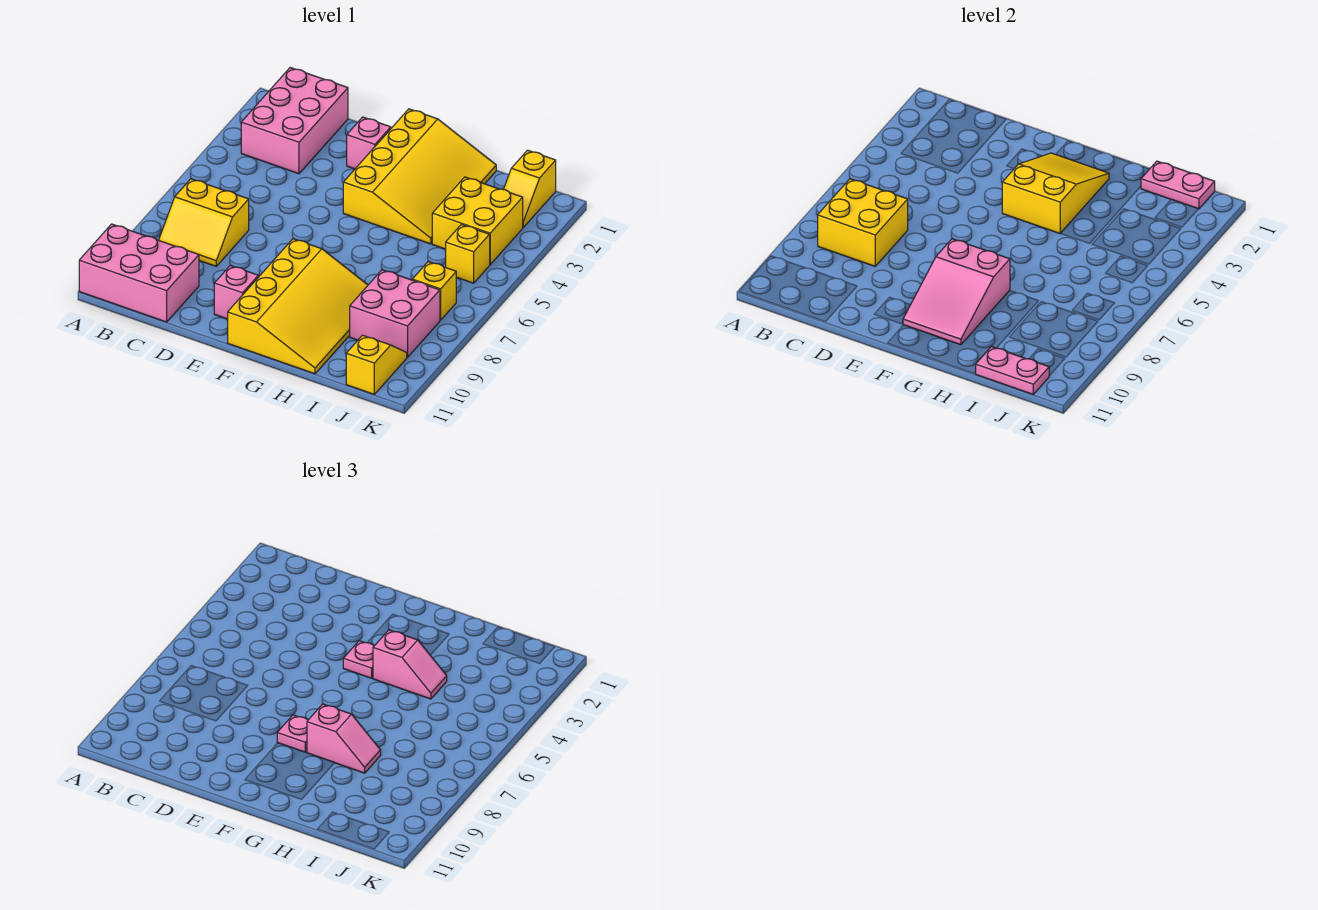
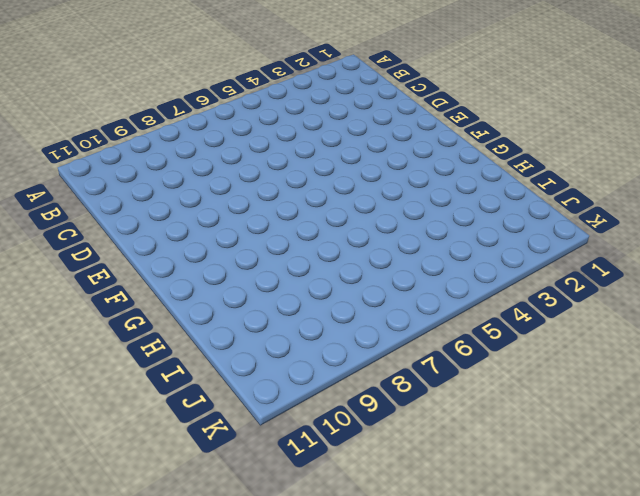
none -> pink brick A10:C11 level 1
none -> pink brick B1:C3 level 1
none -> yellow slope B7:C8 level 1 top 7

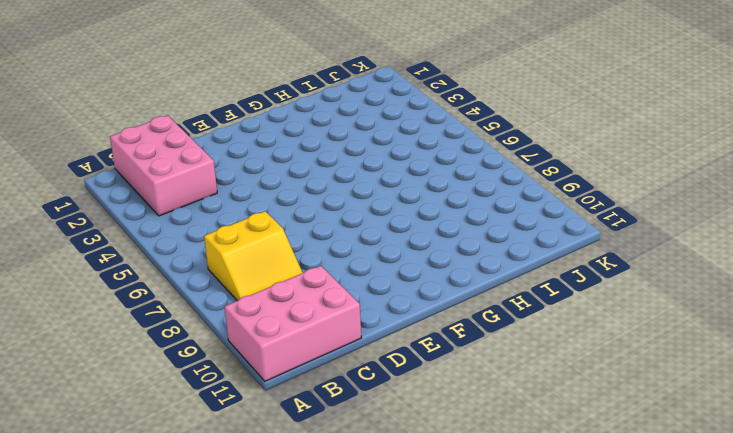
none -> pink brick E2 level 1
none -> pink brick E10 level 1
none -> yellow slope F1:H4 level 1 top F

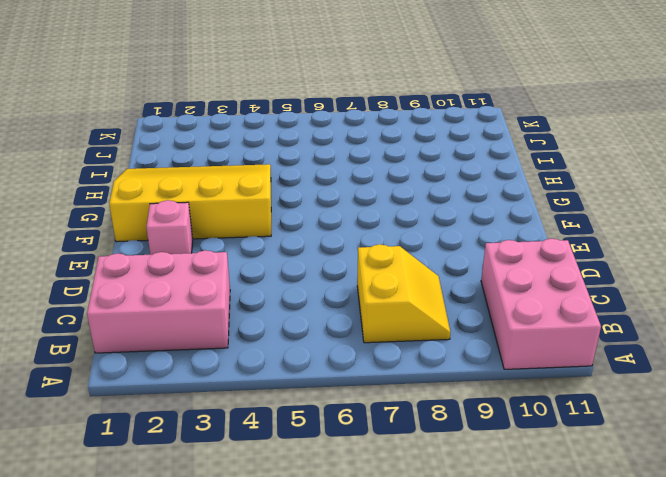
none -> pink brick E10 level 1
none -> yellow slope F8:H11 level 1 top F
none -> yellow brick I3:J4 level 1

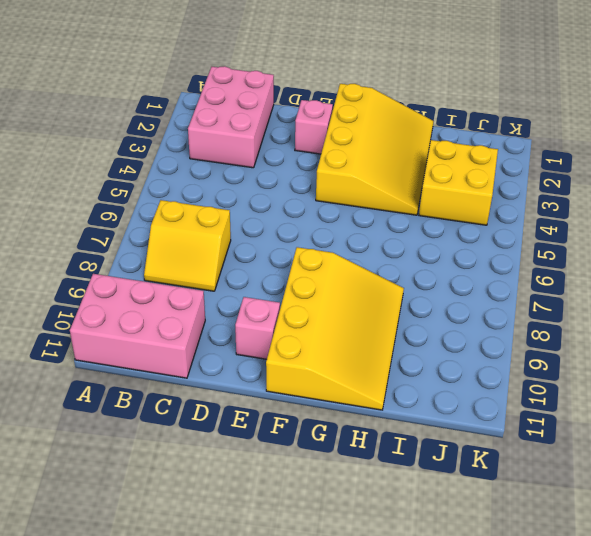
none -> pink brick I8:J9 level 1
none -> yellow slope J1:J2 level 1 top 1
none -> yellow brick J5 level 1

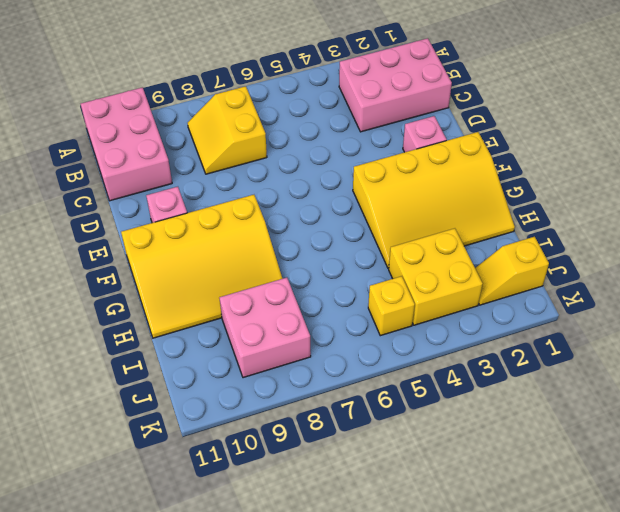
none -> yellow brick J7 level 1
none -> yellow slope J10:J11 level 1 top 11
none -> yellow brick B7:C8 level 2

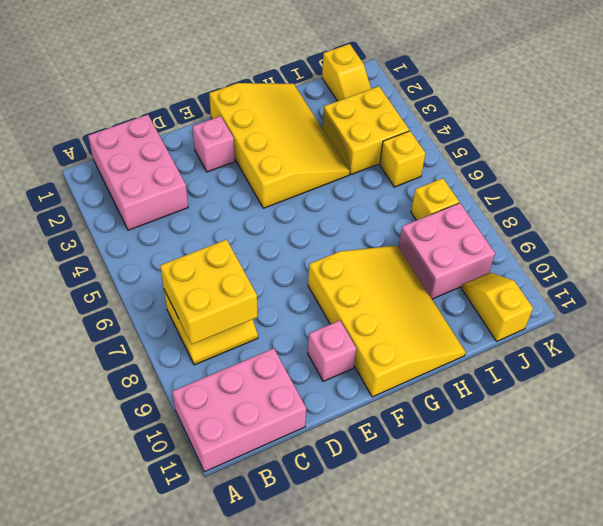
none -> yellow slope F2:G4 level 2 top 4
none -> pink slope F8:G10 level 2 top 8
none -> pink plate I1:J1 level 2

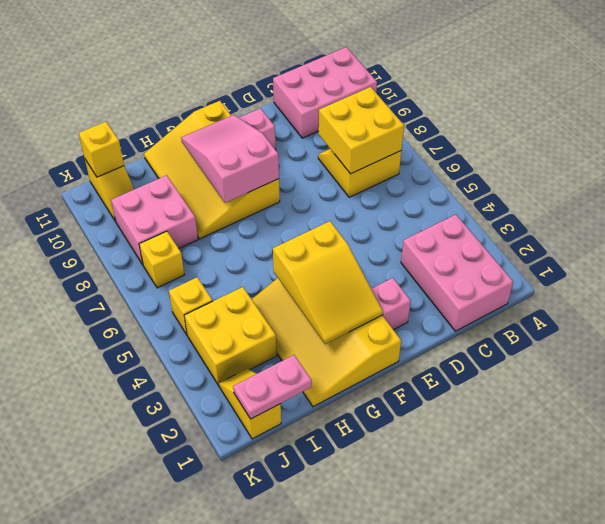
yellow brick J11 level 2 -> pink plate I11:J11 level 2
none -> pink plate F4 level 3
none -> pink plate F8 level 3
none -> pink slope G4:H4 level 3 top G

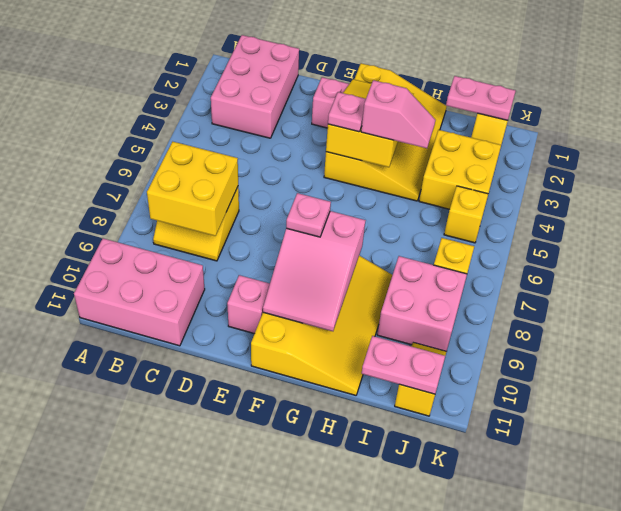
none -> pink slope G8:H8 level 3 top G

